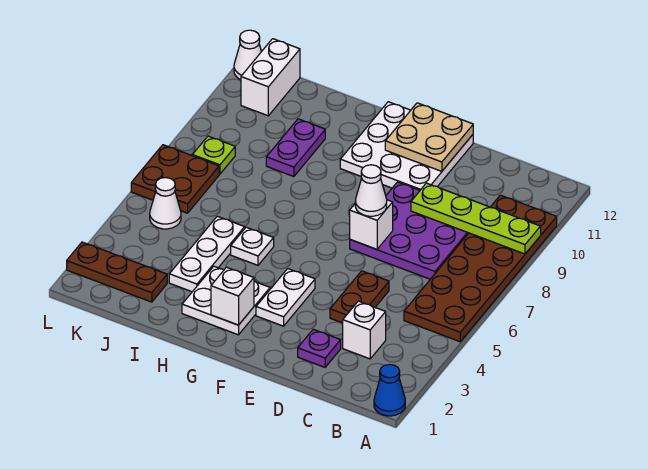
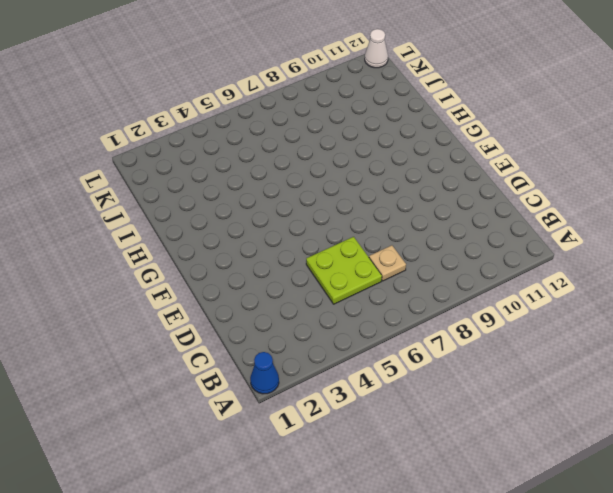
lime plate C5:D6 level 1 -> brown plate D4:D5 level 1
tan plate C7 level 1 -> purple plate C7:E9 level 1
none -> brown plate A5:B10 level 1
none -> white brick C3 level 1
none -> purple plate D2 level 1

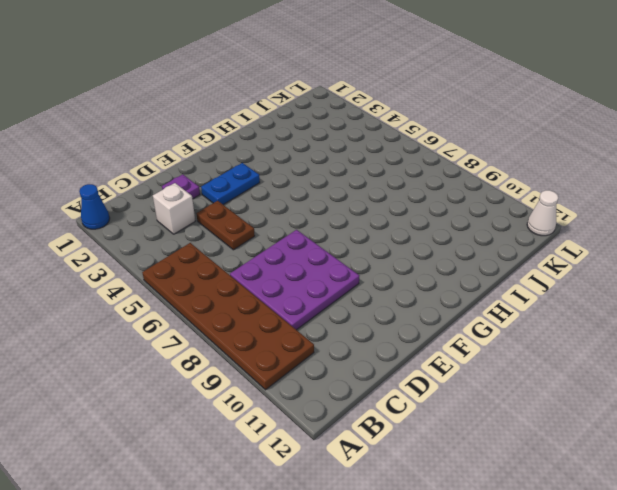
blue plate E3:F3 level 1 -> white plate F3:F4 level 1
none -> white plate E10:G12 level 1
none -> white plate G2:H3 level 1
none -> white plate H5 level 1

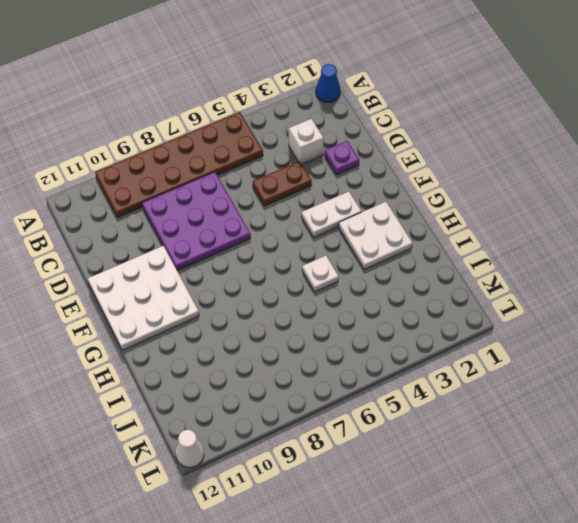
none -> white plate I3:I5 level 1
none -> purple plate I9:I10 level 1
none -> brown plate J2:L2 level 1

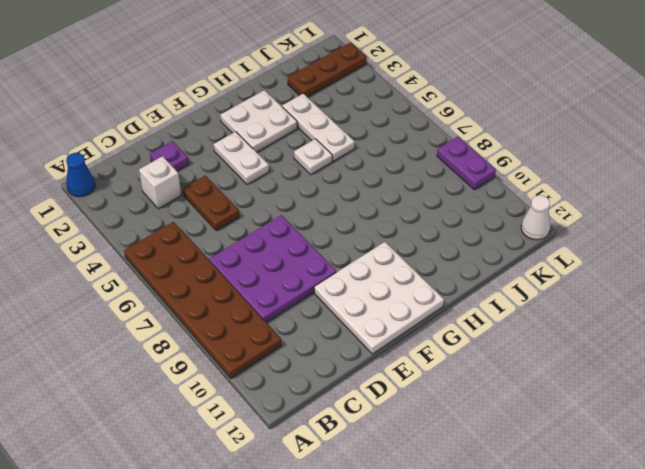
purple plate L8:L9 level 1 -> purple plate I9:I10 level 1
none -> white cone K5 level 1
none -> brown plate K6:L7 level 1
none -> lime plate K8 level 1

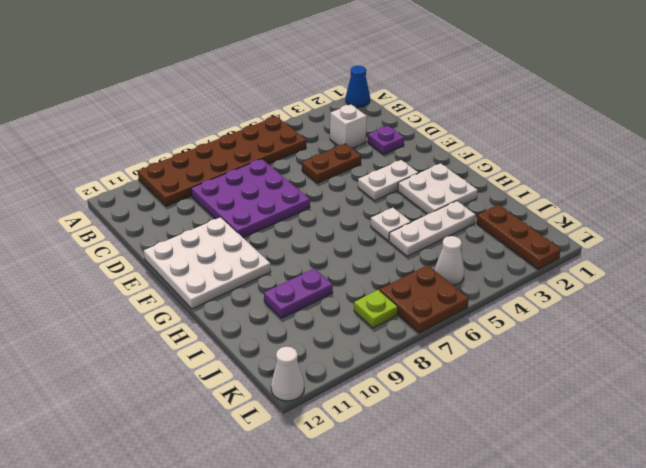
none -> white brick K11:K12 level 1
none -> lime plate A9:D9 level 2
none -> white brick E7 level 2

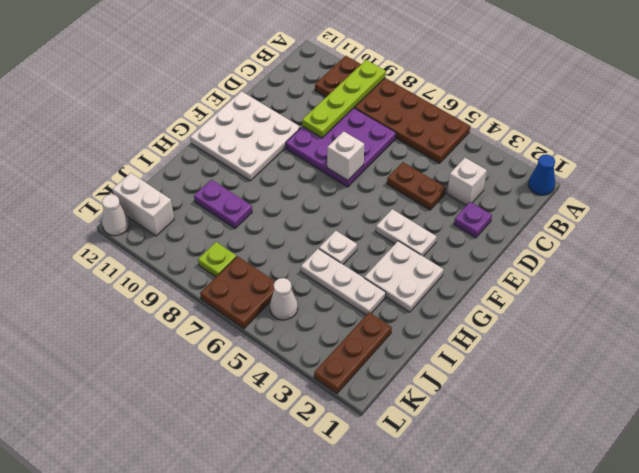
none -> tan plate E11:F12 level 2
none -> white brick G2 level 2
none -> white cone E7 level 3

